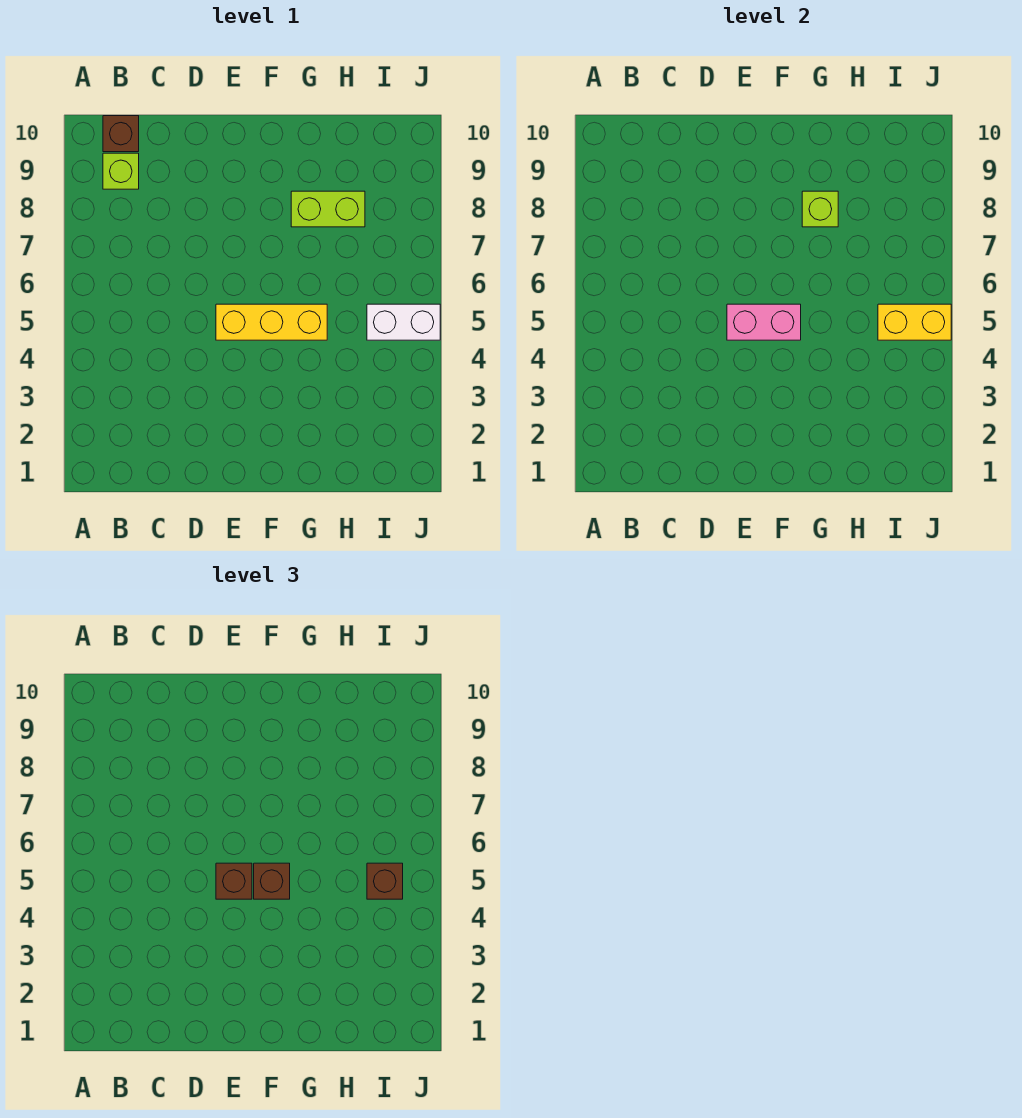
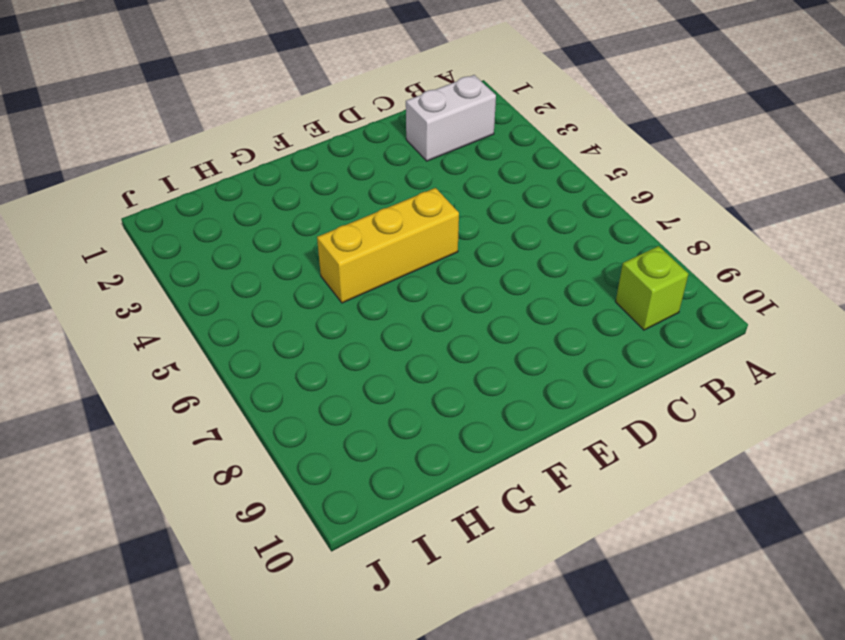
white brick B2:C2 level 1 -> white brick I5:J5 level 1
none -> brown brick B10 level 1
none -> lime brick G8:H8 level 1

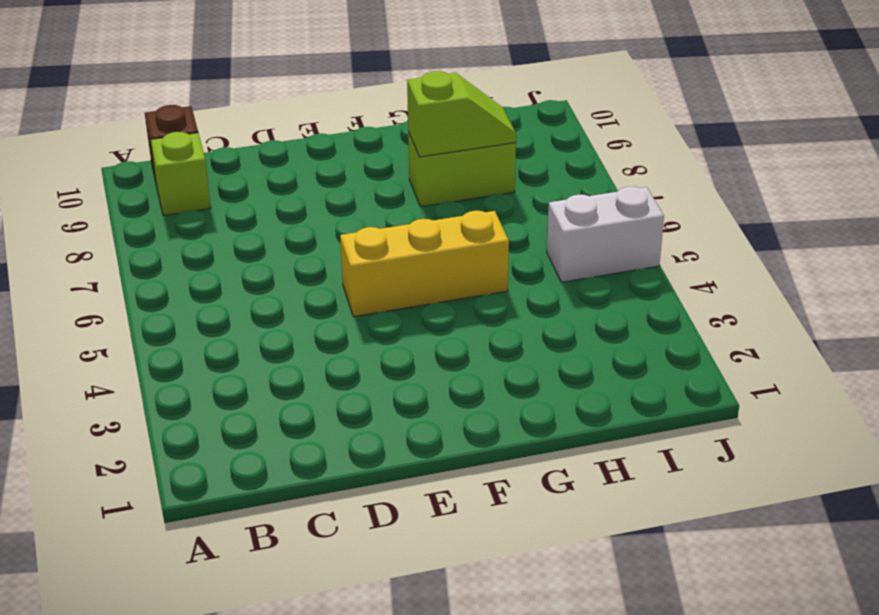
lime slope G8:H8 level 2 top G -> lime brick G8 level 2
none -> pink brick E5:F5 level 2
none -> yellow brick I5:J5 level 2

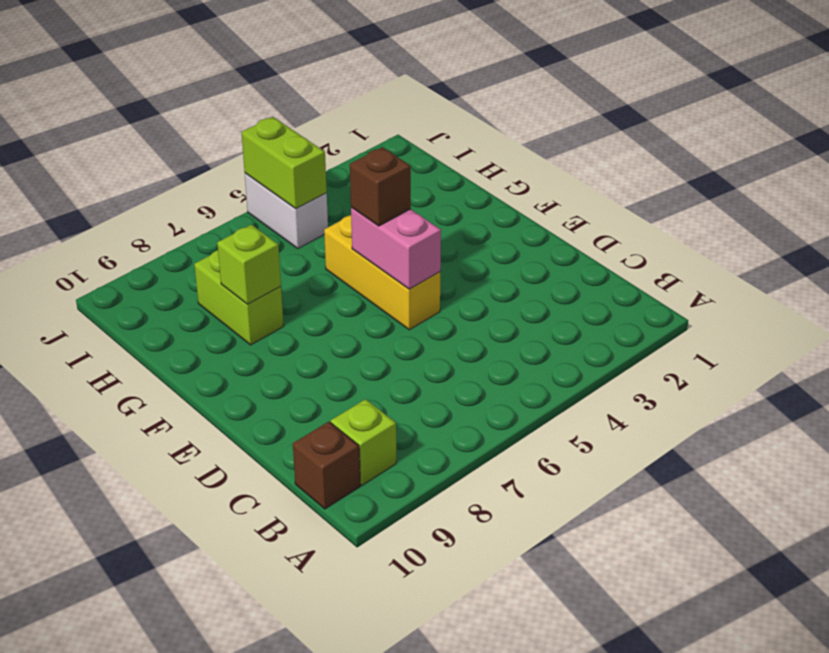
lime brick I5:J5 level 2 -> yellow brick I5:J5 level 2
none -> brown brick E5 level 3
none -> brown brick I5 level 3

